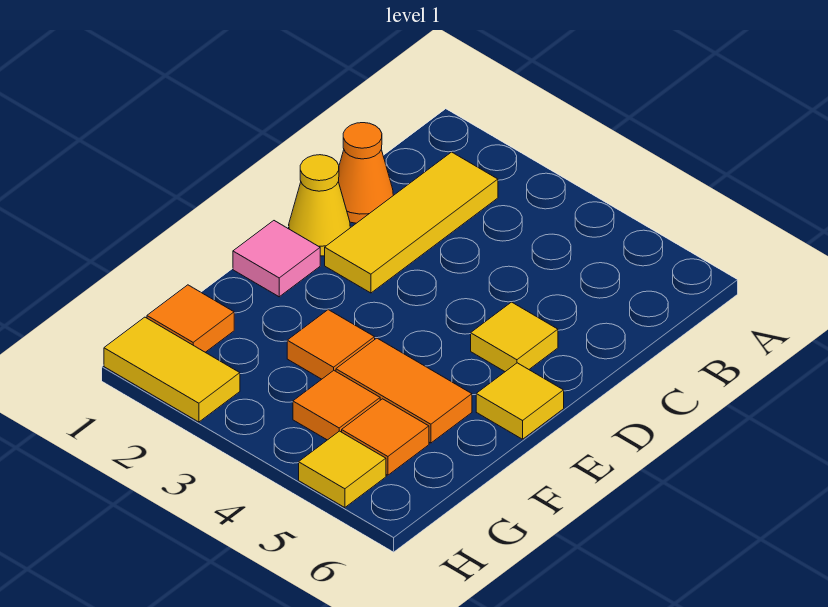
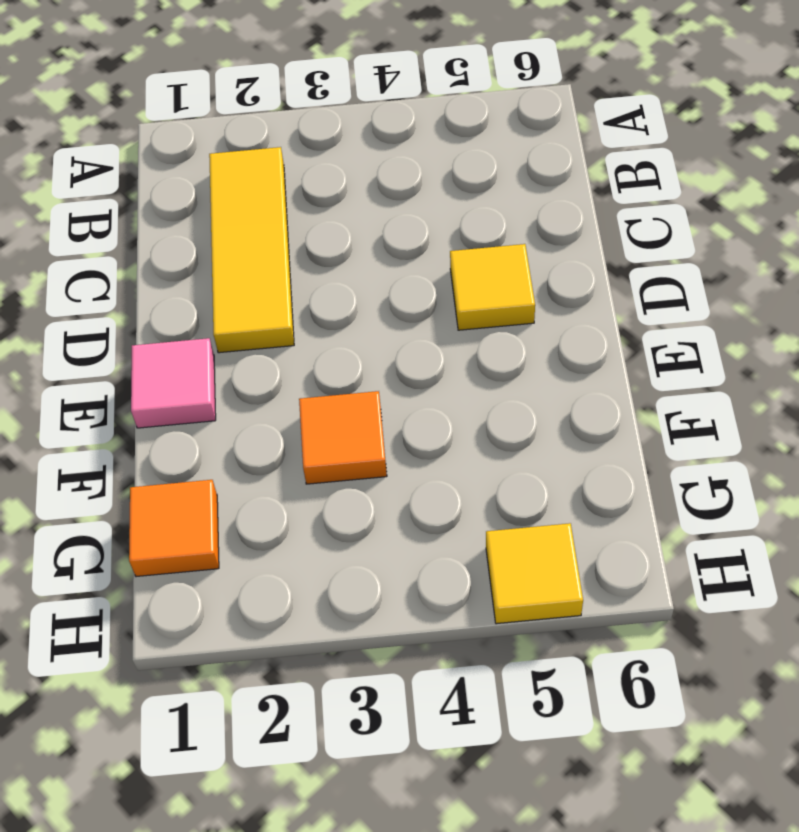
none -> orange cone C1 level 1
none -> yellow cone D1 level 1
none -> yellow tile E6 level 1

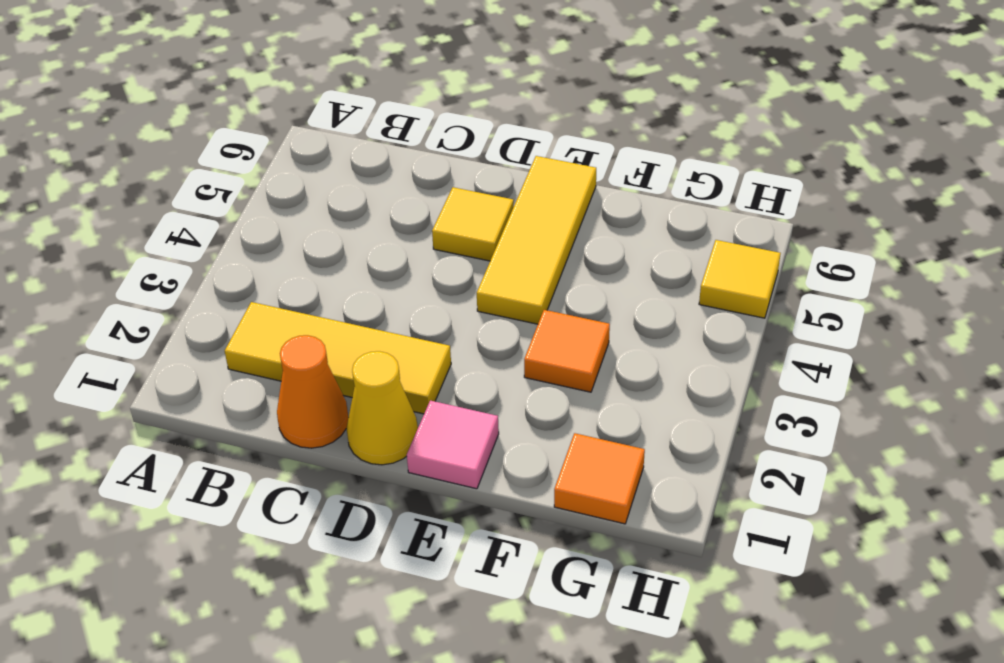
yellow tile E4:E6 level 1 -> yellow tile E6 level 1
none -> orange tile F4:F5 level 1
none -> orange tile G4 level 1
none -> orange tile G5 level 1

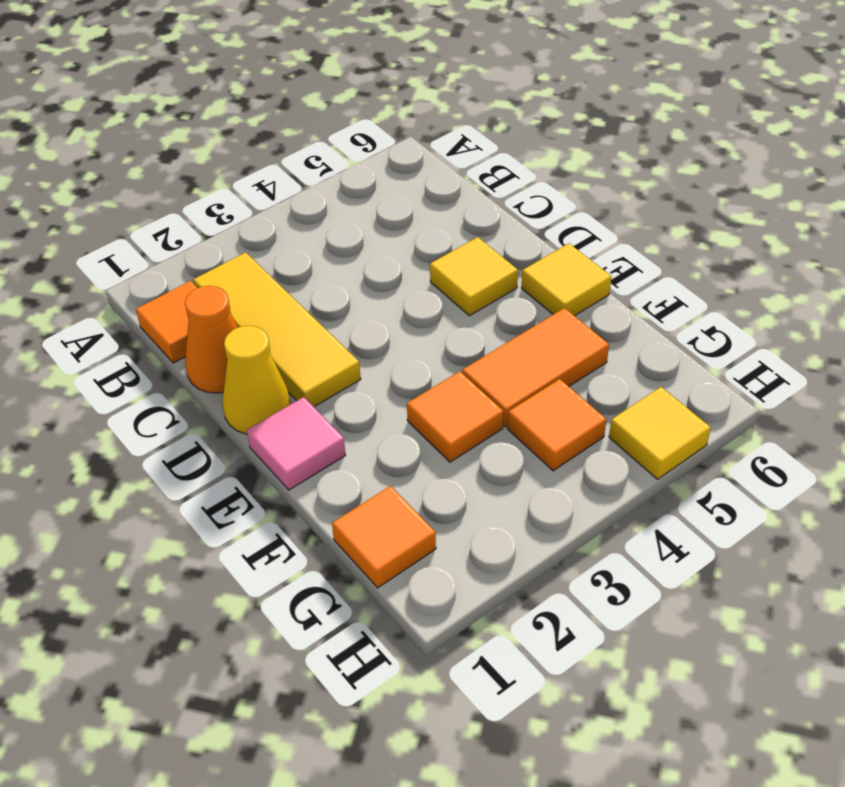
orange tile B1 level 1 -> orange tile G5 level 1
none -> yellow tile H1:H2 level 1

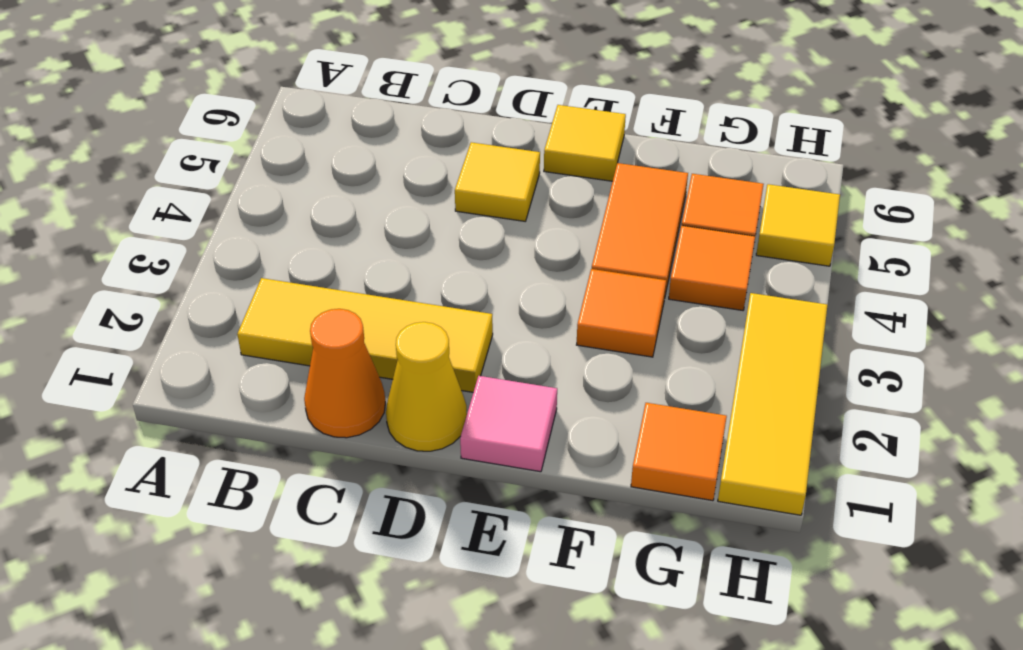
yellow tile H1:H3 level 1 -> yellow tile H1:H2 level 1

